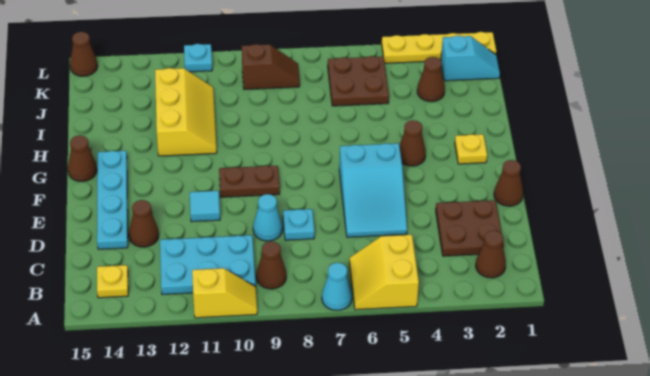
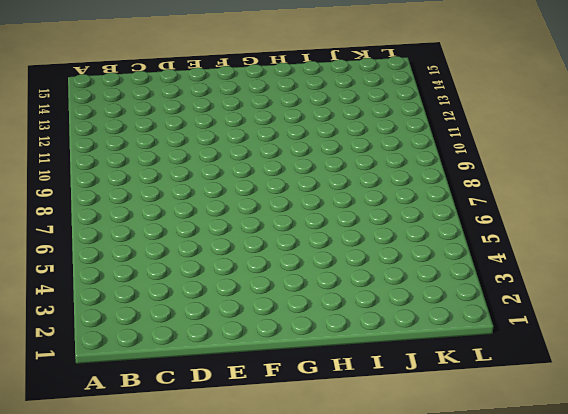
none -> yellow slope A5:B6 level 1 top 5
none -> cyan cone A7 level 1
none -> yellow slope A10:A11 level 1 top 11

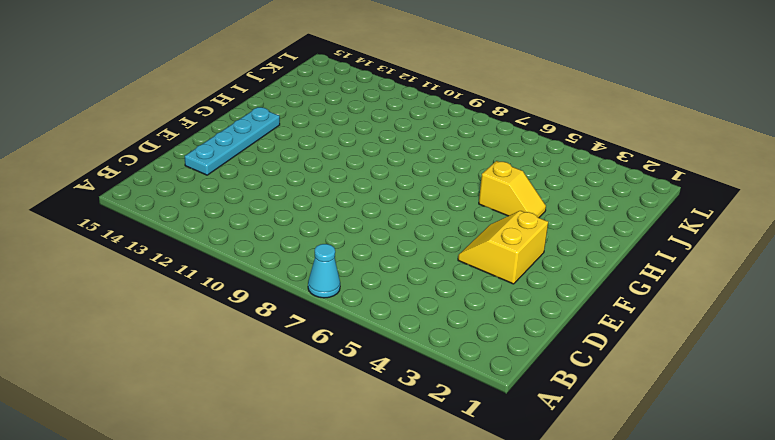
yellow slope E3:F4 level 1 top 3 -> yellow slope A5:B6 level 1 top 5
yellow slope H4:H5 level 1 top 5 -> yellow slope A10:A11 level 1 top 11
none -> brown cone B2 level 1
none -> brown cone B9 level 1
none -> cyan plate B10:C12 level 1

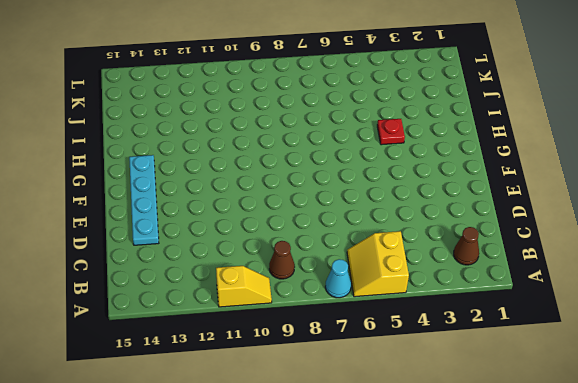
red plate H4 level 1 -> none
none -> cyan plate B10:C12 level 1
none -> yellow plate B14 level 1
none -> brown plate C2:D3 level 1

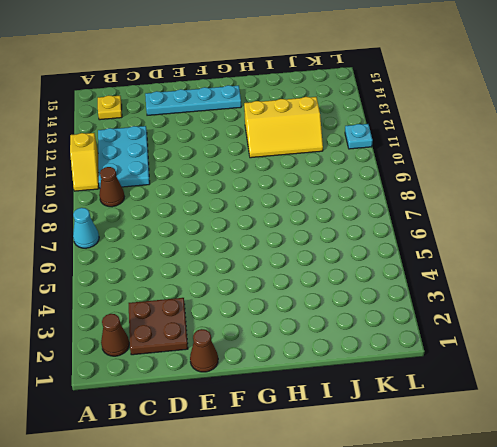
none -> yellow slope A5:B6 level 1 top 5
none -> cyan slope D5:F6 level 1 top F
none -> cyan plate D8 level 1

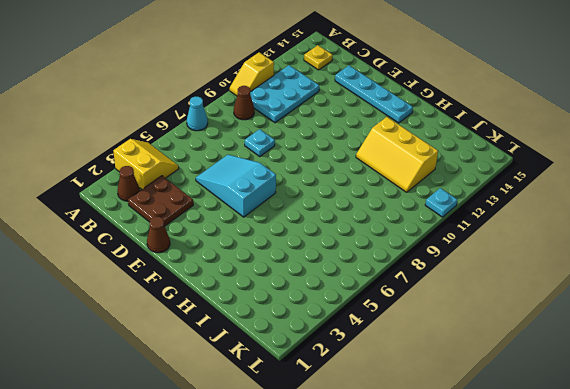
yellow slope A3:B4 level 1 top 3 -> yellow slope A5:B6 level 1 top 5
none -> cyan cone D9 level 1
none -> brown cone D13 level 1
none -> cyan tile E11 level 1

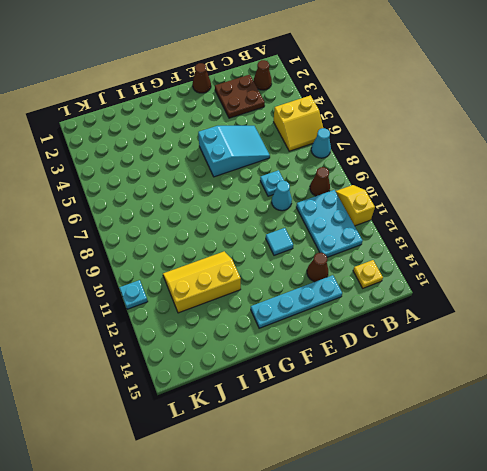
none -> brown plate F9:F10 level 1
none -> yellow plate G2 level 1
none -> brown cone G4 level 1

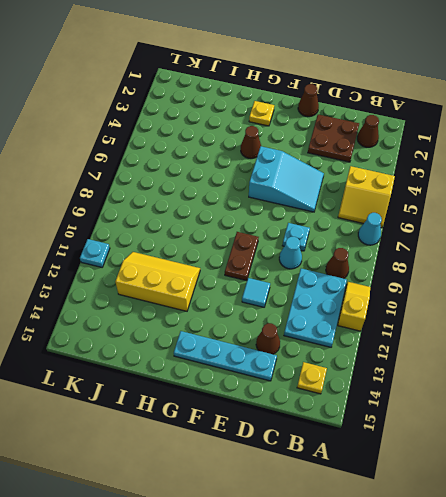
none -> brown cone G15 level 1
none -> brown cone J3 level 1
none -> brown plate J5:K6 level 1

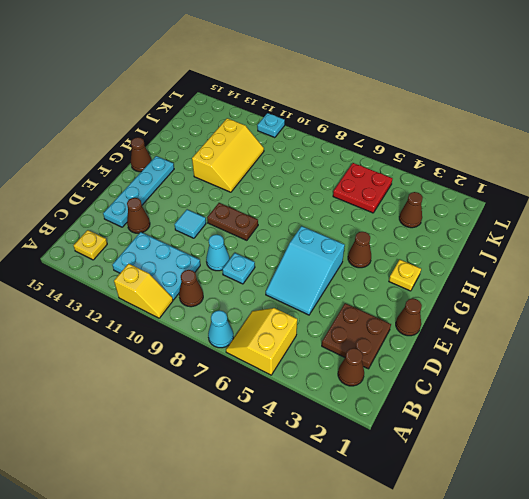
red plate J5:K6 level 1 -> brown plate J5:K6 level 1
none -> cyan slope K1:K2 level 1 top 2
none -> brown slope K8:K9 level 1 top 9
none -> yellow plate L1:L4 level 1

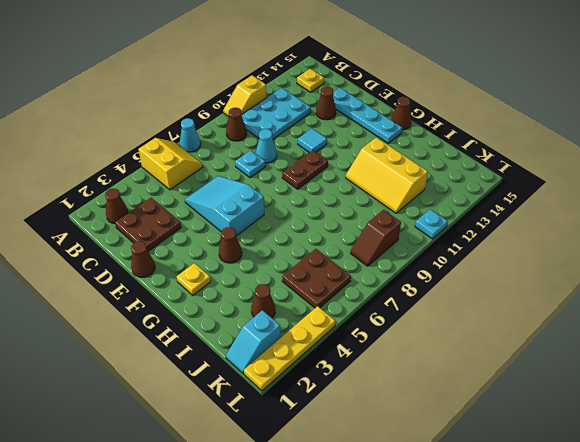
none -> brown cone L15 level 1

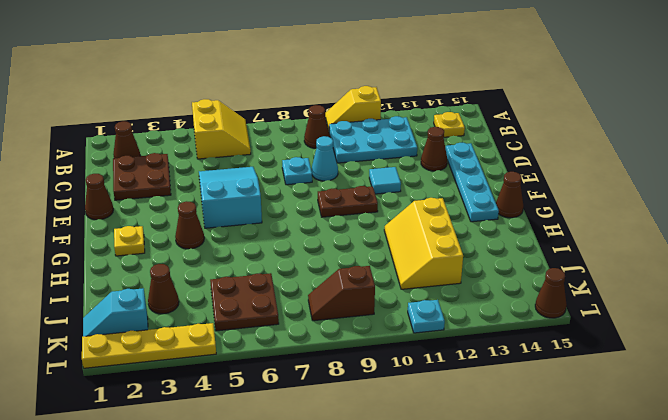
none -> cyan cone A7 level 1

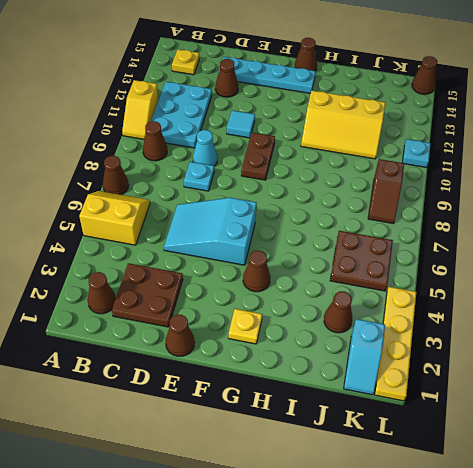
brown cone A7 level 1 -> cyan cone A7 level 1

